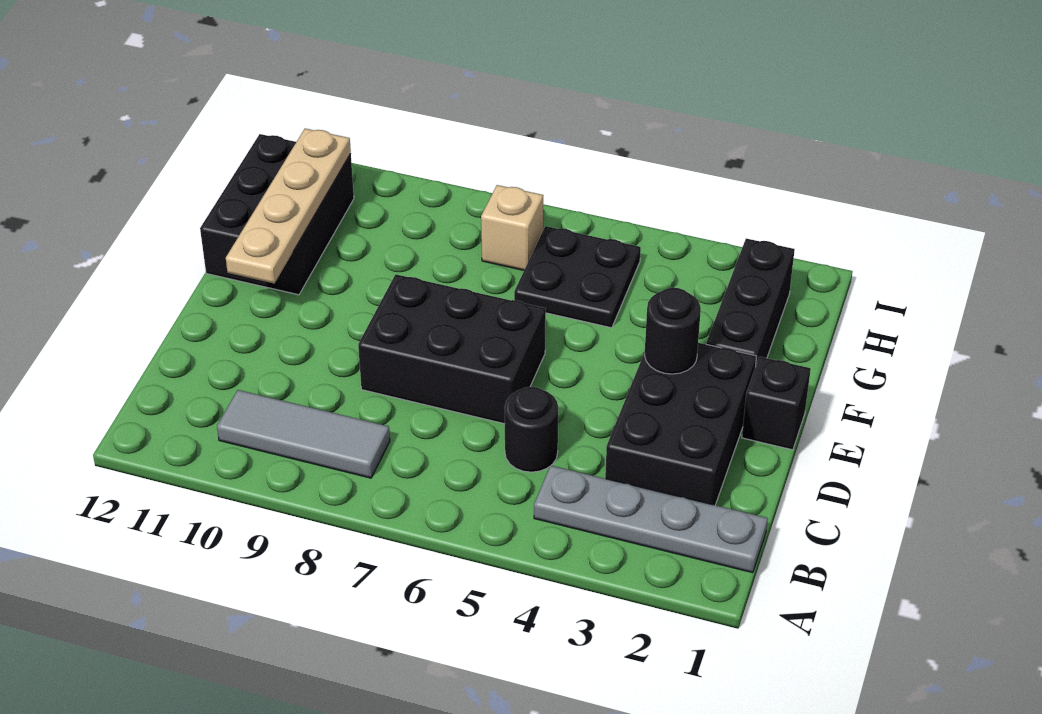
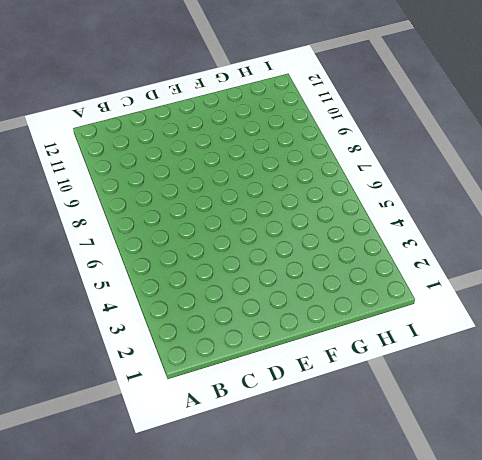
none -> grey plate B1:B4 level 1
none -> grey tile B8:B10 level 1
none -> black brick C2:E3 level 1

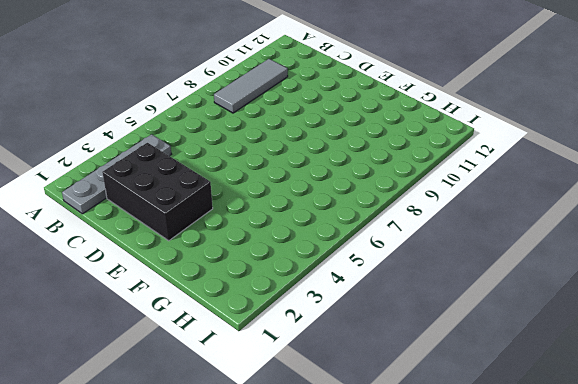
none -> black round brick C5 level 1
none -> black brick D6:E8 level 1
none -> black brick E1 level 1

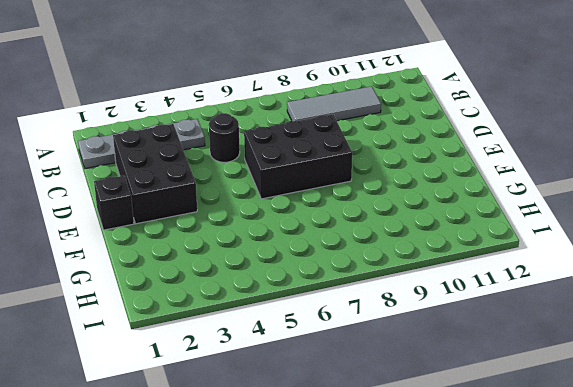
none -> black brick F2:H2 level 1
none -> black brick F11:H12 level 1
none -> black plate G5:H6 level 1

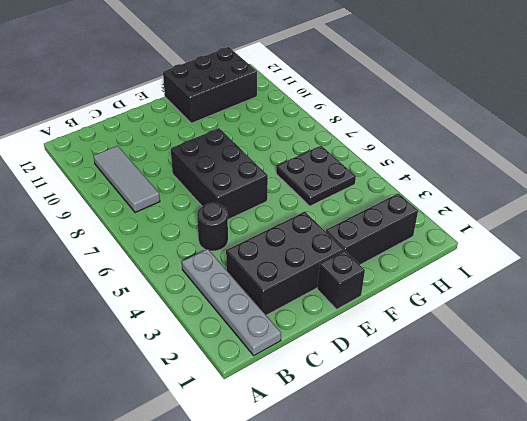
none -> tan brick H7 level 1
none -> black round brick E3 level 2
none -> tan plate E11:H11 level 2

